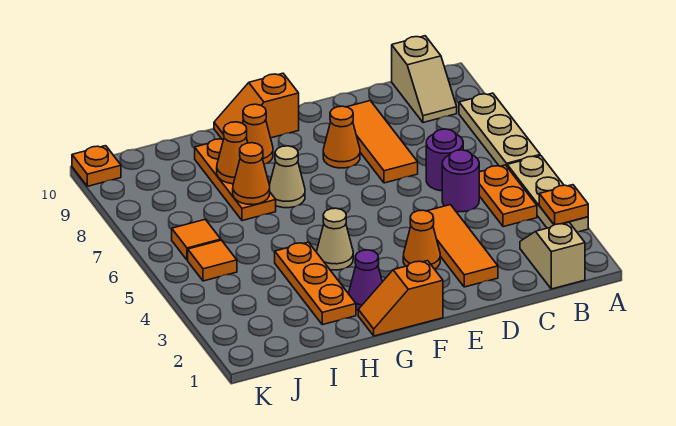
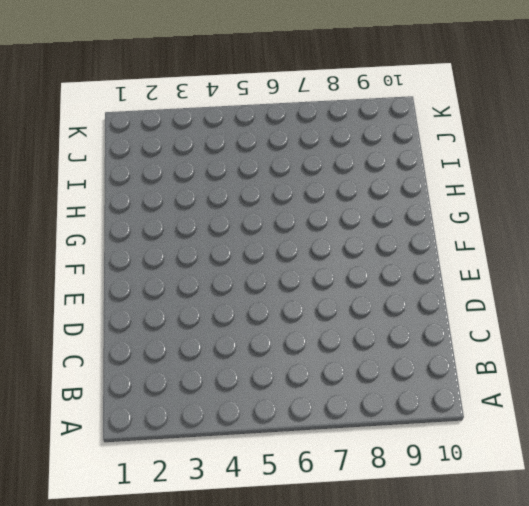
none -> tan plate A3:A5 level 1
none -> tan plate A6:A8 level 1
none -> tan slope B1:B2 level 1 top 1

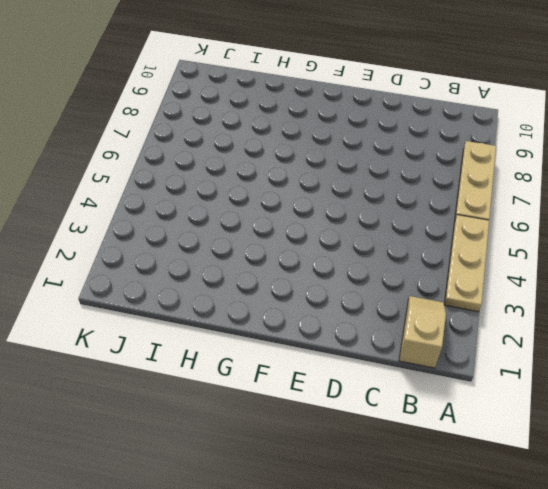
none -> orange plate B4:B5 level 1
none -> tan slope B9:B10 level 1 top 10
none -> purple round brick C5 level 1

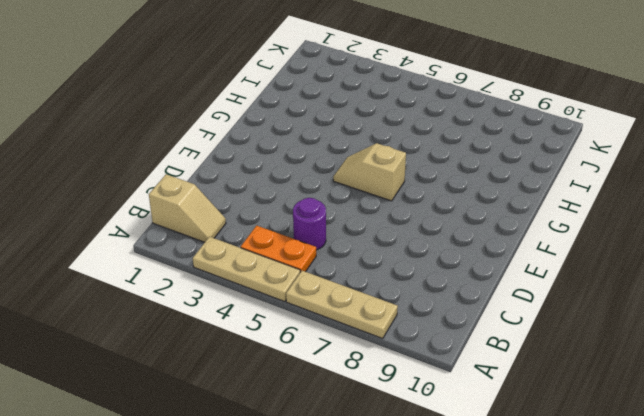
tan slope F5:F6 level 1 top 6 -> tan slope B9:B10 level 1 top 10
none -> purple round brick C6 level 1
none -> orange tile D2:D4 level 1
none -> orange tile D7:D9 level 1

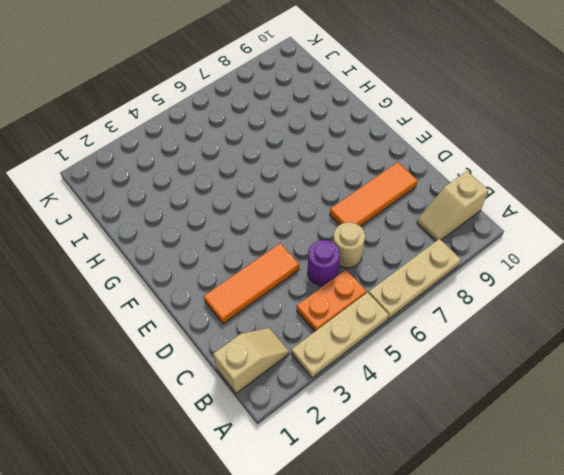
tan round brick C6 level 1 -> purple round brick C6 level 1
none -> orange cone E3 level 1
none -> orange cone E8 level 1
none -> orange slope F1:G1 level 1 top F

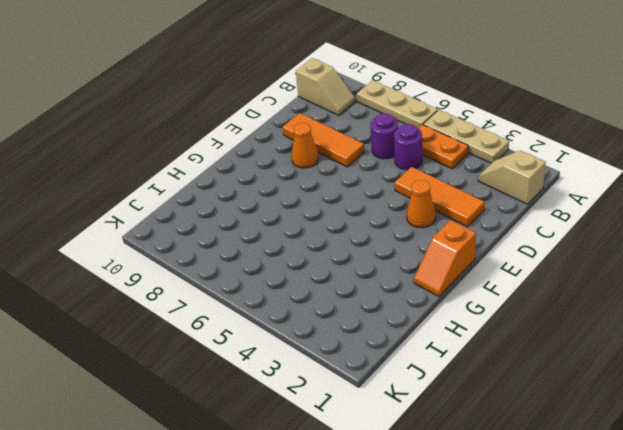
none -> orange slope F10:G10 level 1 top F
none -> purple cone G2 level 1
none -> tan cone G4 level 1

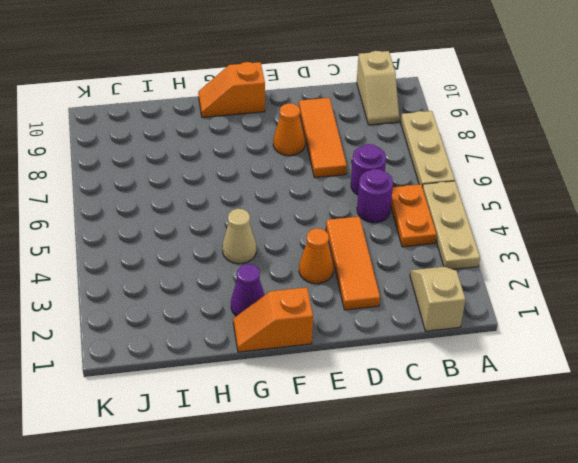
none -> tan cone G7 level 1
none -> orange cone G9 level 1
none -> orange plate H2:H4 level 1

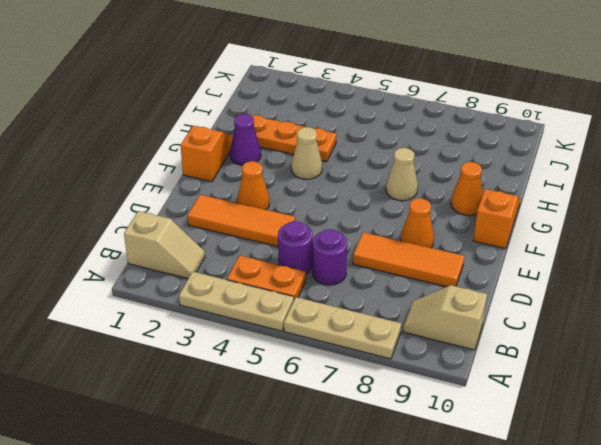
none -> orange plate H7:H9 level 1
none -> orange tile J5 level 1
none -> orange tile J6 level 1

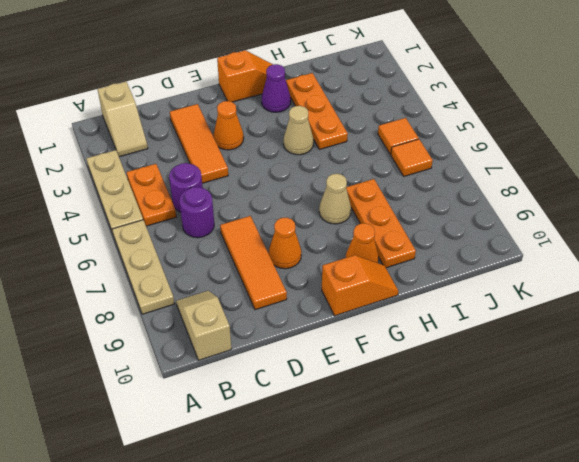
none -> orange plate K10 level 1
none -> orange plate A3 level 2
none -> orange cone H7 level 2

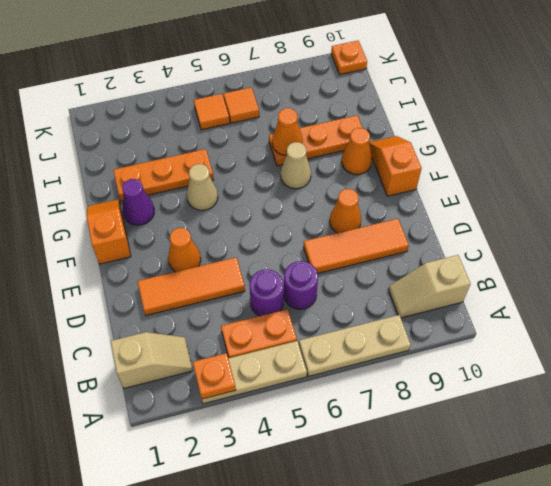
none -> orange cone H8 level 2

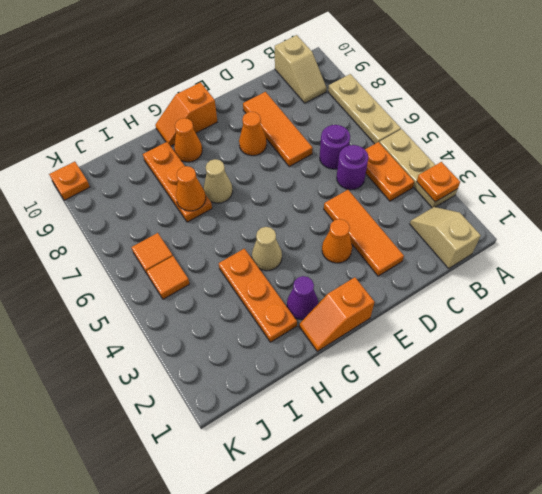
none -> orange cone H8 level 2

